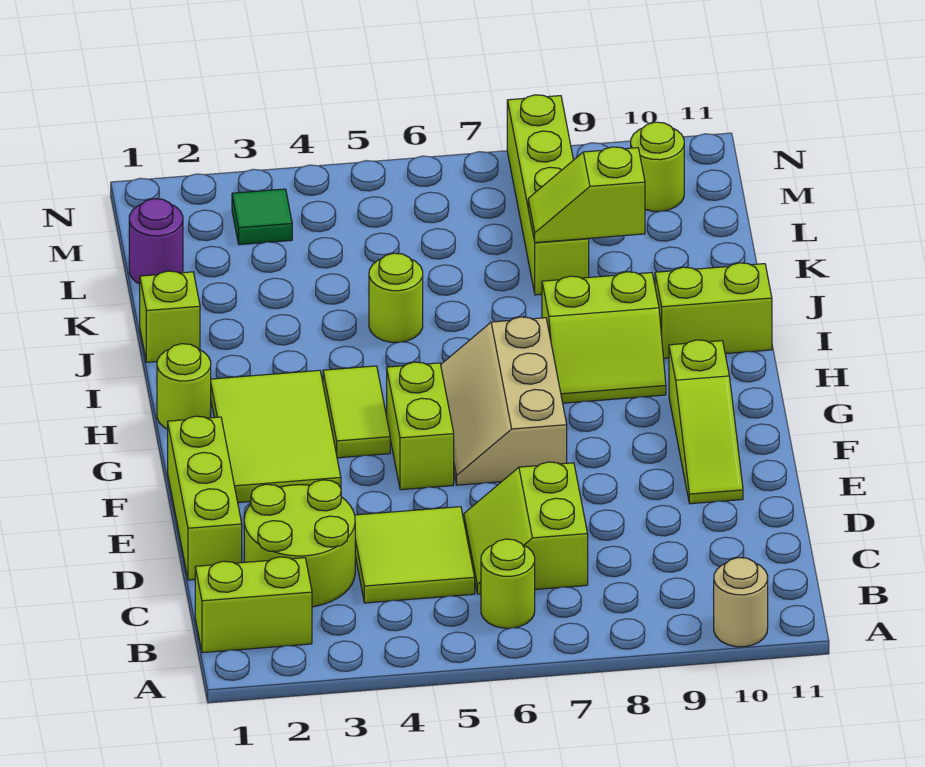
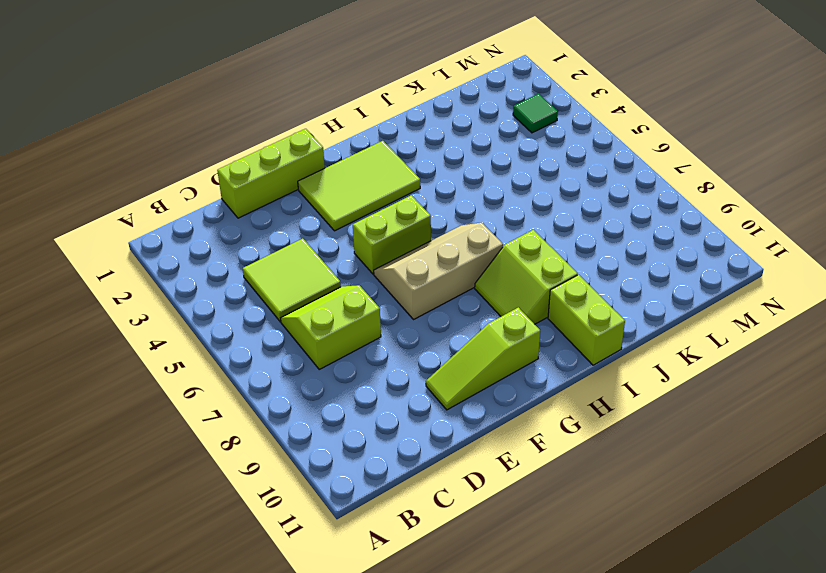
none -> tan round brick A10 level 1
none -> lime brick B1:B2 level 1
none -> lime round brick B6 level 1

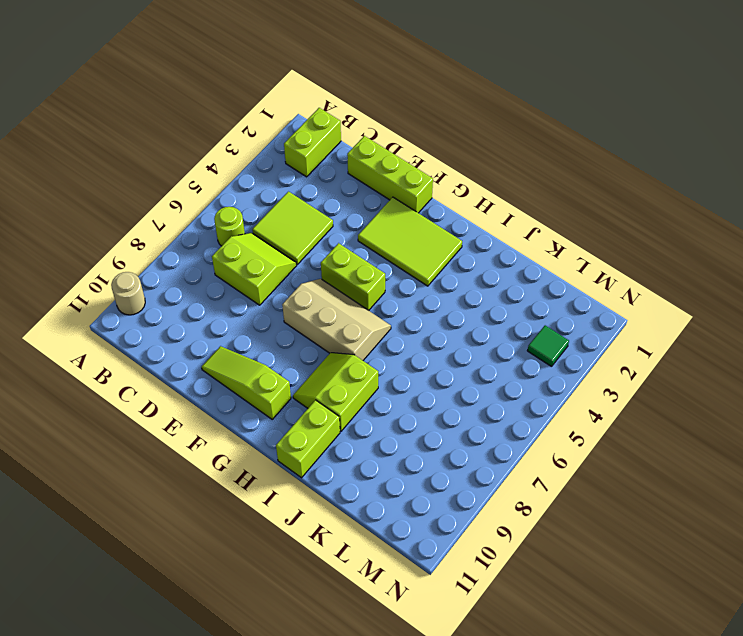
none -> lime round brick C2:D3 level 1
none -> lime tile G4:H4 level 1
none -> lime round brick H1 level 1

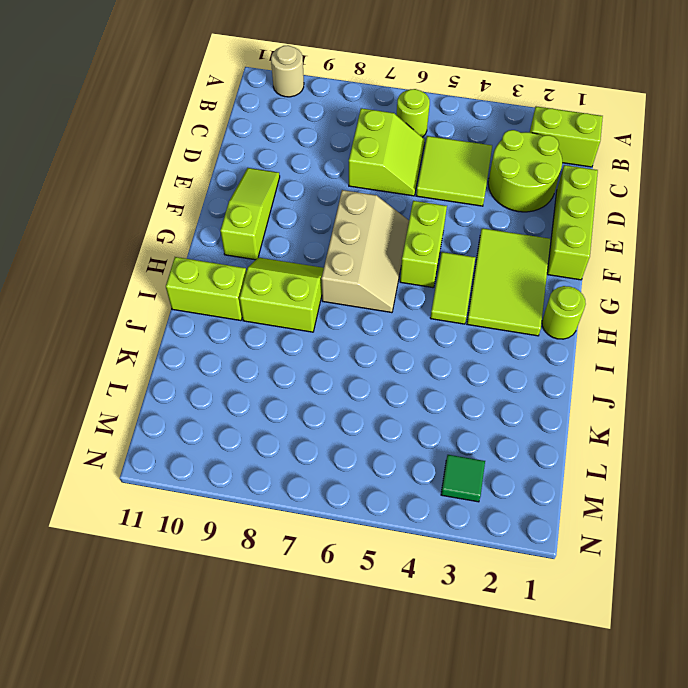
none -> lime brick J1 level 1
none -> lime round brick J5 level 1
none -> lime brick K8:N8 level 1

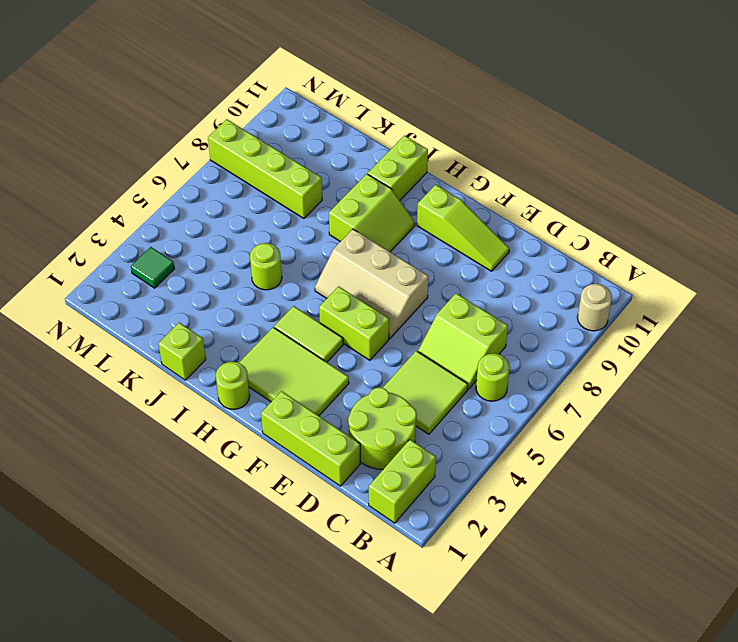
none -> purple round brick L1 level 1
none -> lime round brick M10 level 1
none -> lime slope K8:K9 level 2 top 9

